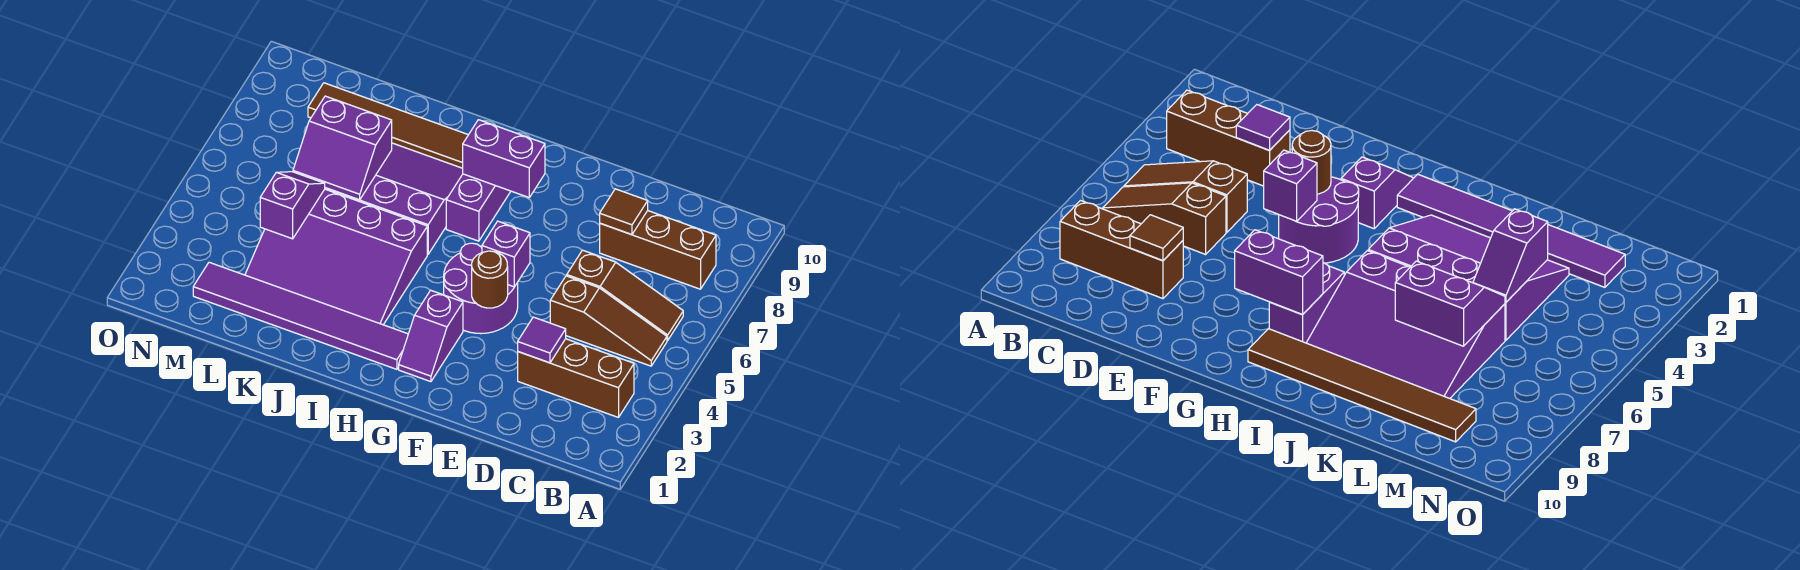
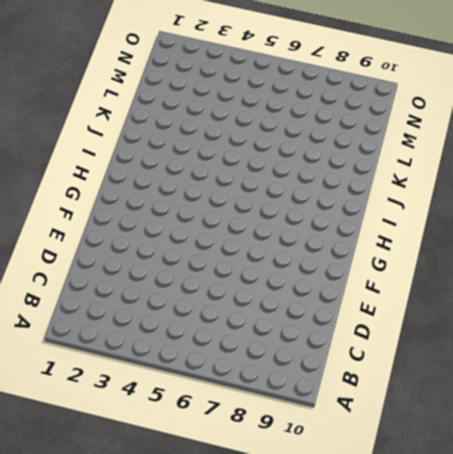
none -> brown brick B3:D3 level 1
none -> brown slope B5:D5 level 1 top D
none -> brown slope B6:D6 level 1 top D

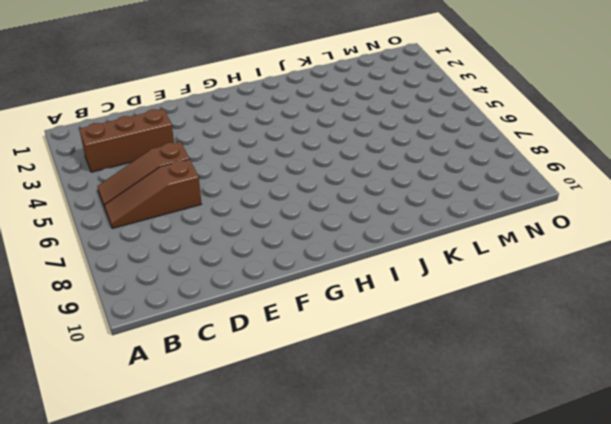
none -> brown brick B8:D8 level 1
none -> purple round brick F4:G5 level 1
none -> purple slope G2:G3 level 1 top 3

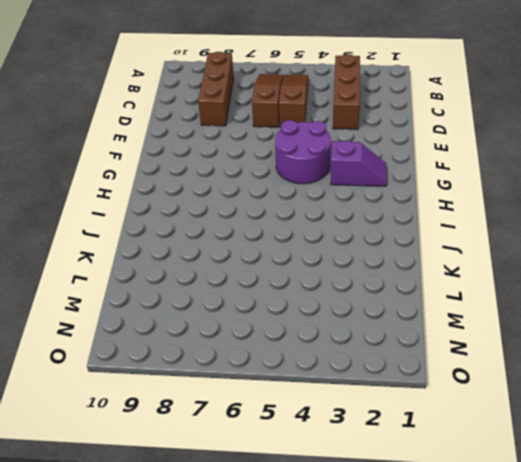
none -> purple tile H2:M2 level 1
none -> purple brick H7:H8 level 1
none -> brown tile H9:M9 level 1

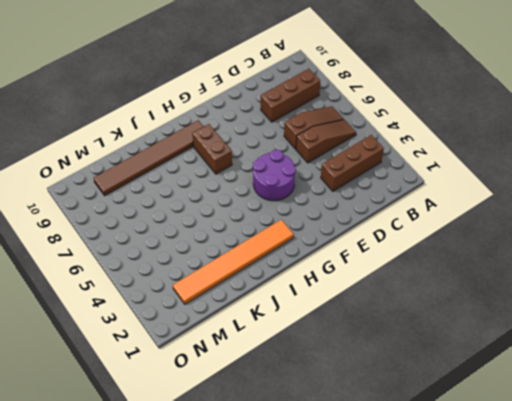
orange tile H2:M2 level 1 -> purple tile H2:M2 level 1
brown brick H7:H8 level 1 -> purple brick H7:H8 level 1
none -> purple slope G2:G3 level 1 top 3
none -> purple slope I3:L5 level 1 top 5
none -> purple slope I6:L8 level 1 top 6

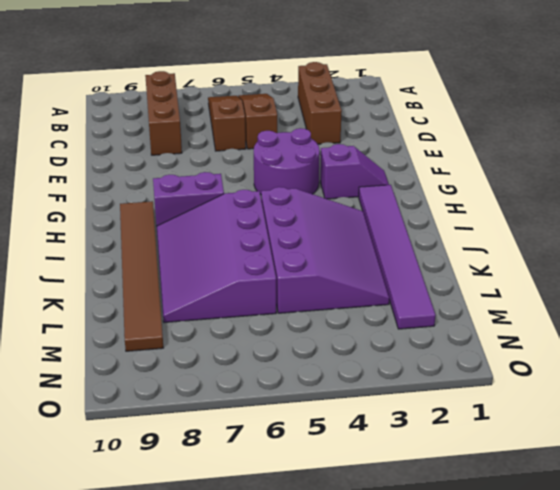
none -> purple tile D3 level 2
none -> brown tile D8 level 2
none -> brown round brick F4 level 2

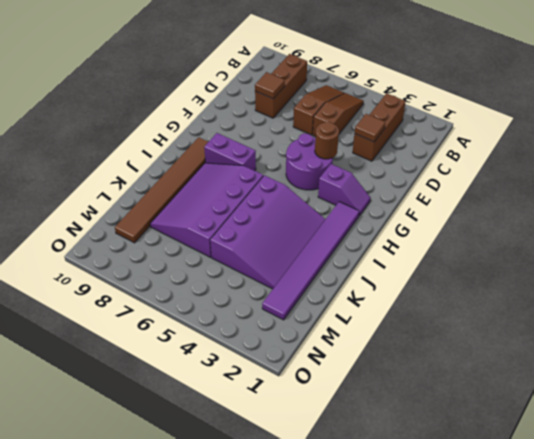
brown tile D3 level 2 -> purple tile D3 level 2
none -> purple brick F5 level 2
none -> purple brick G8:H8 level 2
none -> purple slope K6:L7 level 2 top 7

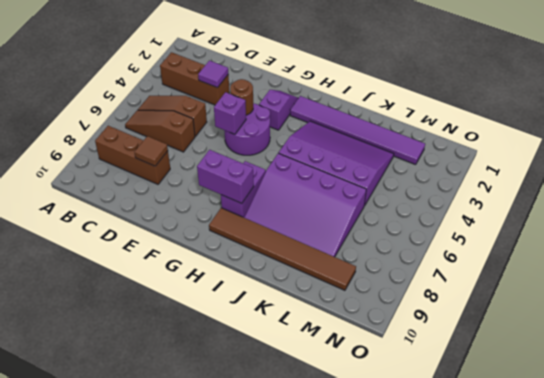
none -> purple slope K6:L7 level 2 top 7
none -> purple slope L4:L5 level 2 top 4

